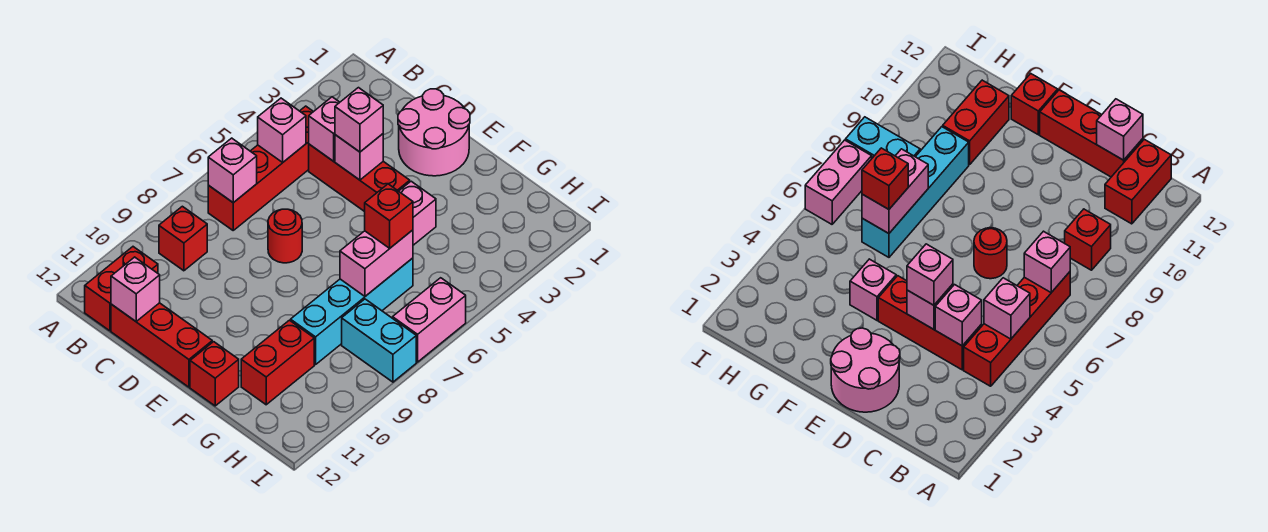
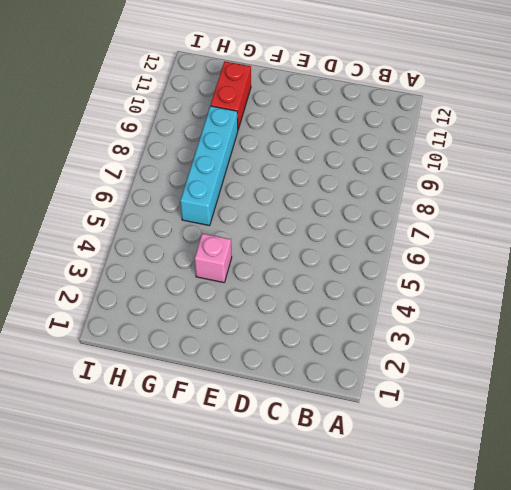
none -> red brick B4:B7 level 1
none -> red brick B9 level 1
none -> red brick B11:B12 level 1

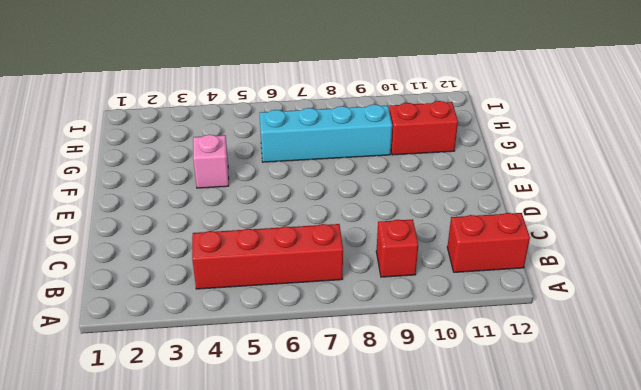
none -> red brick C4:E4 level 1
none -> red brick C12:E12 level 1
none -> pink round brick D1:E2 level 1

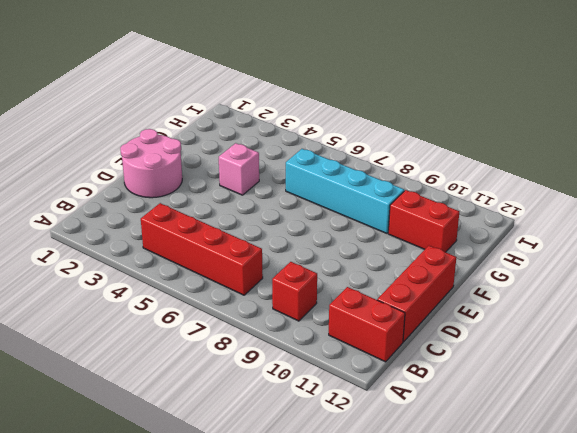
none -> red brick C4:E4 level 1
none -> red round brick D7 level 1
none -> red brick F12 level 1

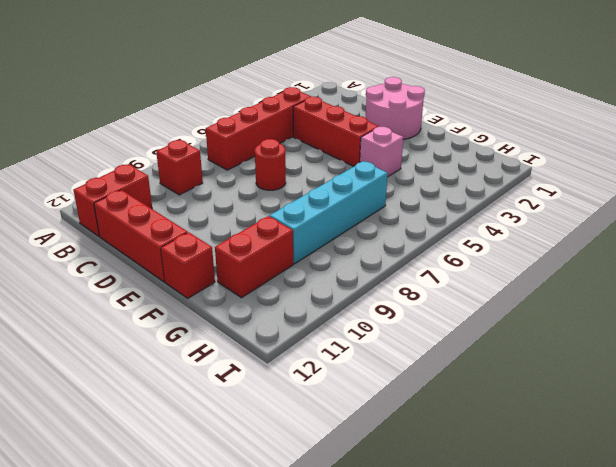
none -> cyan brick H8:I8 level 1
none -> pink brick I6:I7 level 1
none -> pink brick B5 level 2

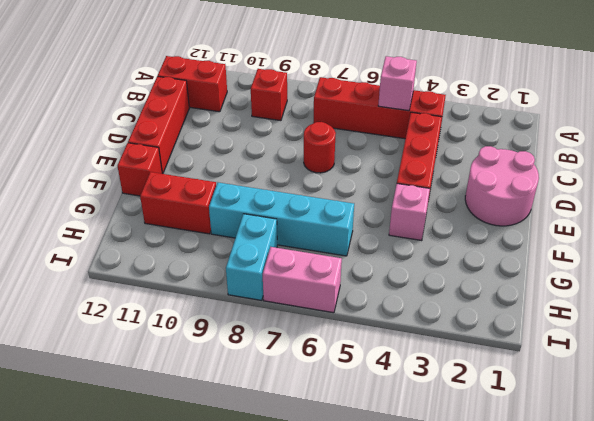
none -> pink brick B7 level 2
none -> pink brick C4 level 2
none -> pink brick C12 level 2

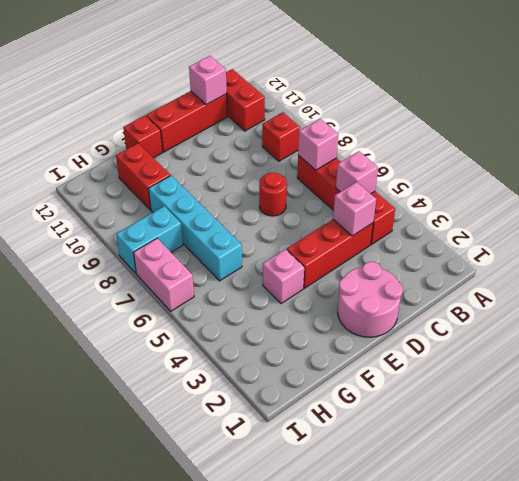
none -> pink brick D4 level 2
none -> pink brick G6:G7 level 2
none -> pink brick D4 level 3

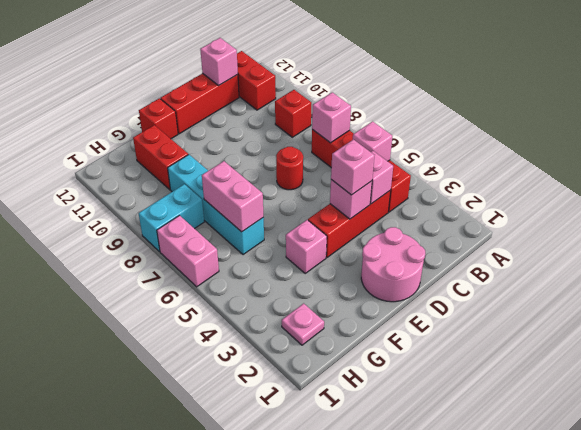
pink plate H2 level 1 -> none
none -> red brick G6 level 3

